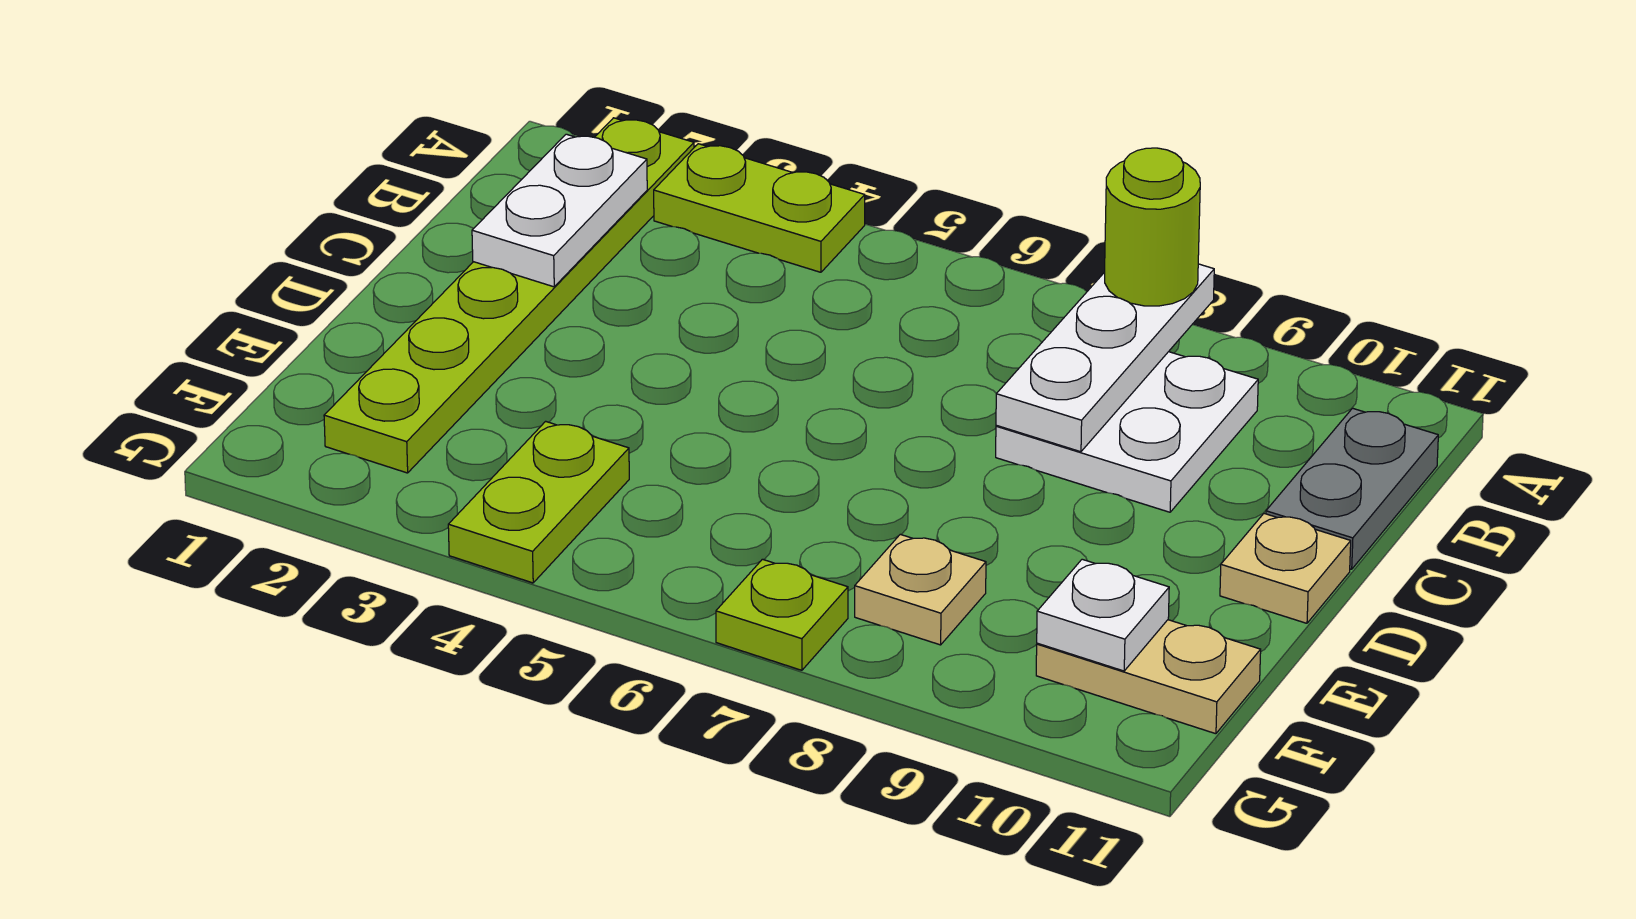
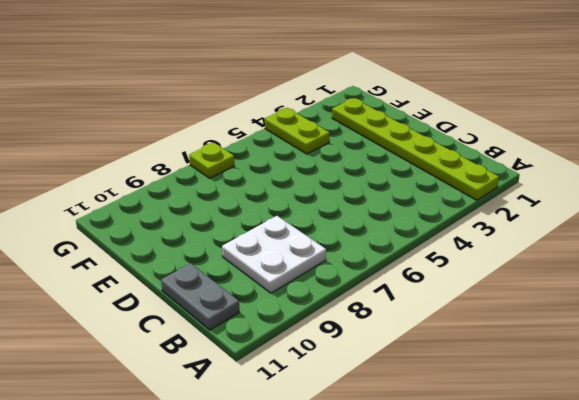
none -> lime plate A3:A4 level 1
none -> tan plate D11 level 1
none -> tan plate F8 level 1

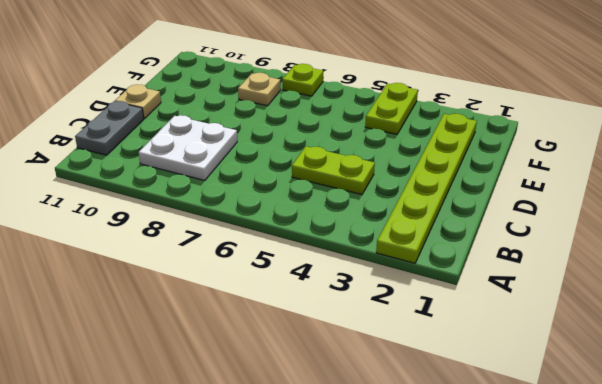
lime plate C4:C5 level 1 -> lime plate A3:A4 level 1
none -> tan plate F10:F11 level 1
none -> white plate A8:C8 level 2
none -> white plate B2:C2 level 2

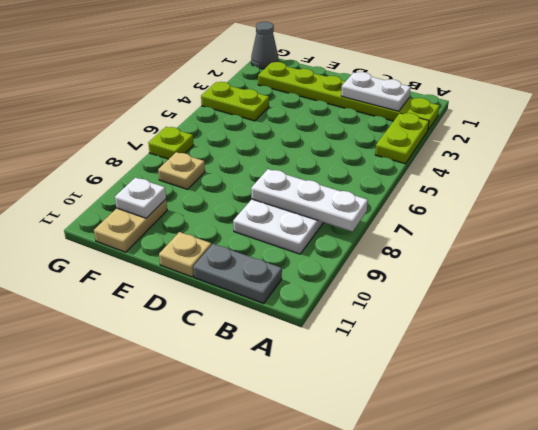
grey cone G1 level 1 -> none
none -> lime round brick A8 level 3

